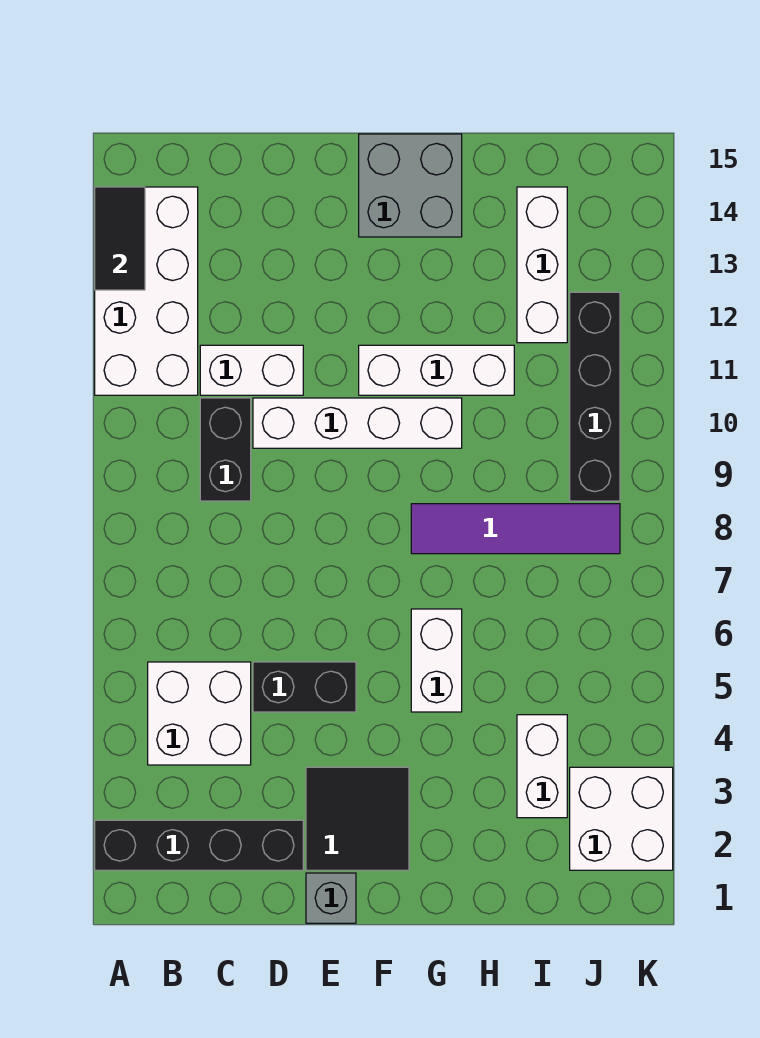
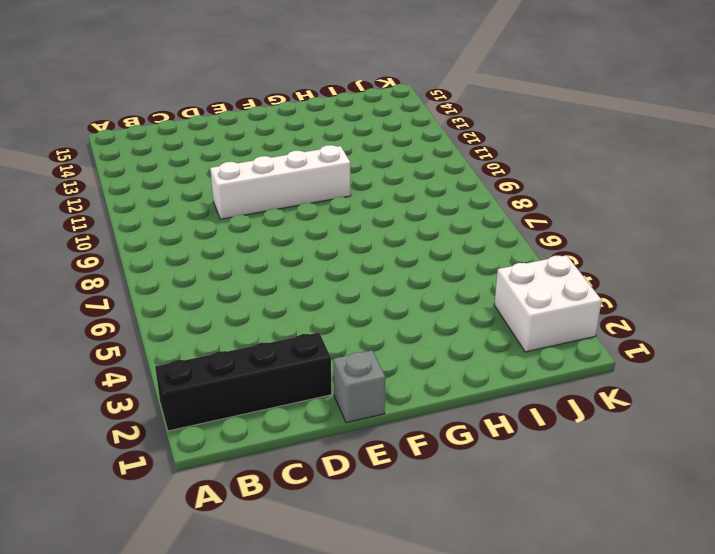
none -> white brick A11:B14 level 1
none -> white brick B4:C5 level 1
none -> black brick C9:C10 level 1

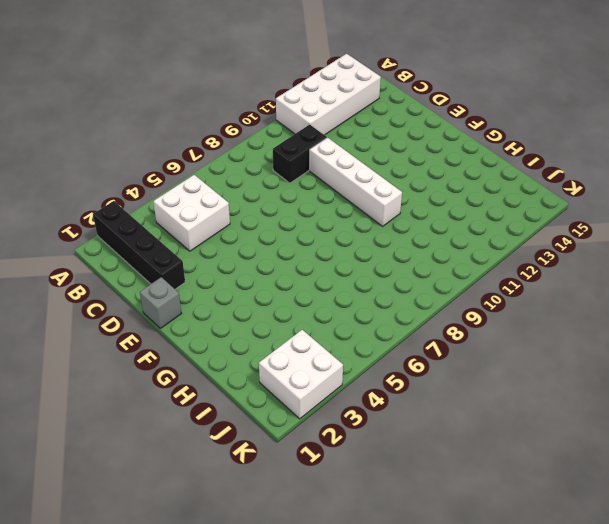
none -> white brick C11:D11 level 1
none -> black brick D5:E5 level 1
none -> black tile E2:F3 level 1

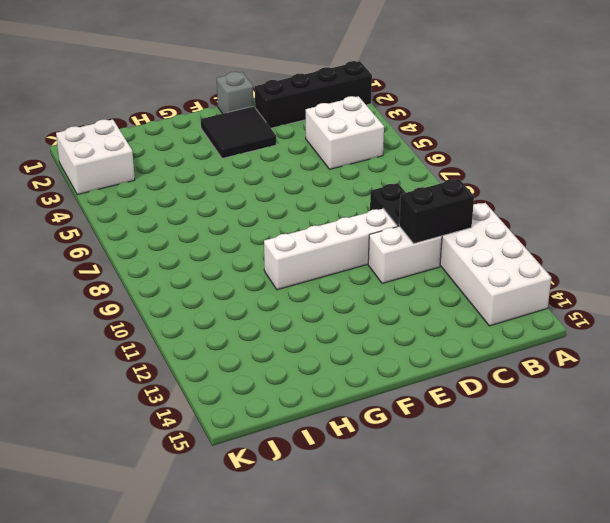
black brick B11:C11 level 2 -> black brick D5:E5 level 1
none -> white brick F11:H11 level 1
none -> grey brick F14:G15 level 1
none -> white brick G5:G6 level 1

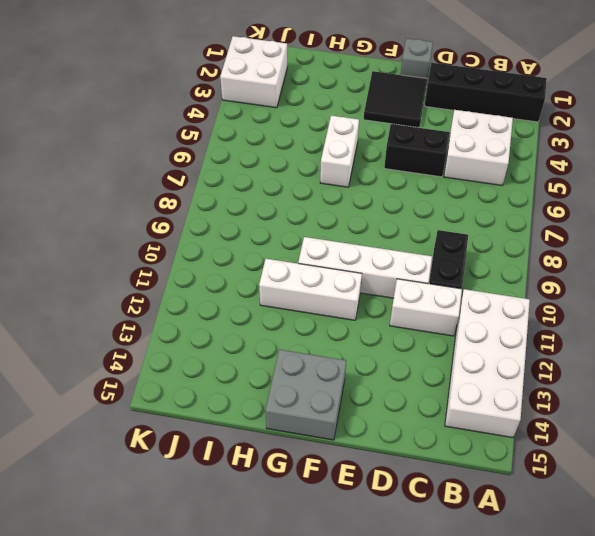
none -> purple tile G8:J8 level 1
none -> white brick I3:I4 level 1
none -> white brick I12:I14 level 1

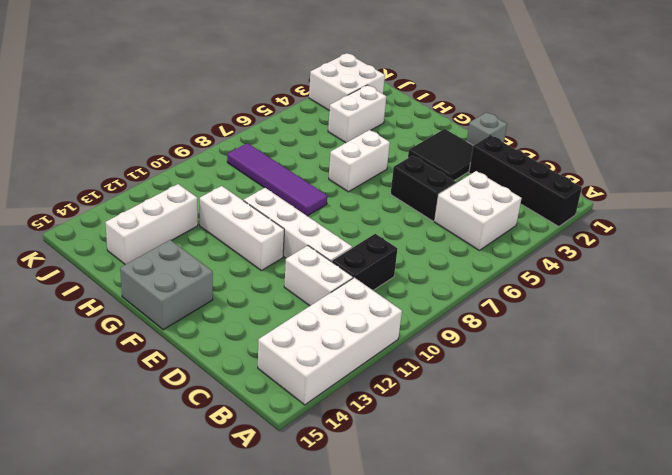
none -> black brick J9:J12 level 1
none -> black tile A13:A14 level 2

